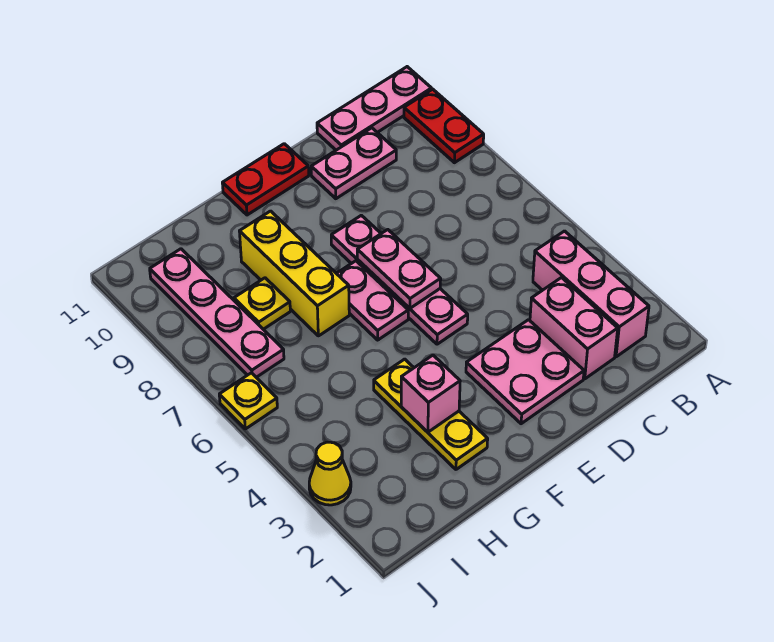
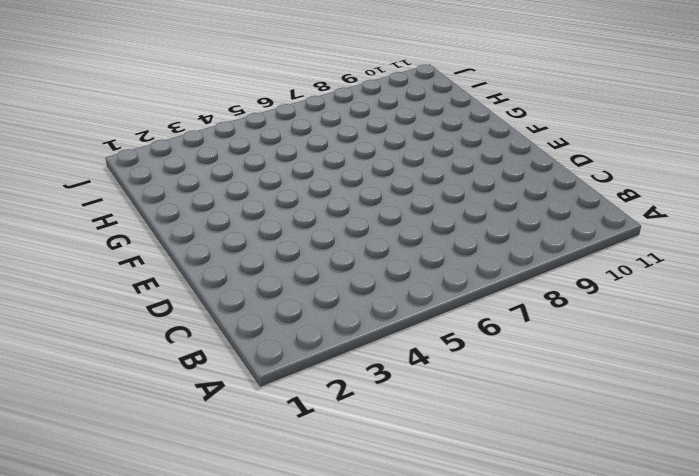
none -> red plate A9:A10 level 1
none -> pink plate A11:C11 level 1
none -> pink brick B2:B4 level 1

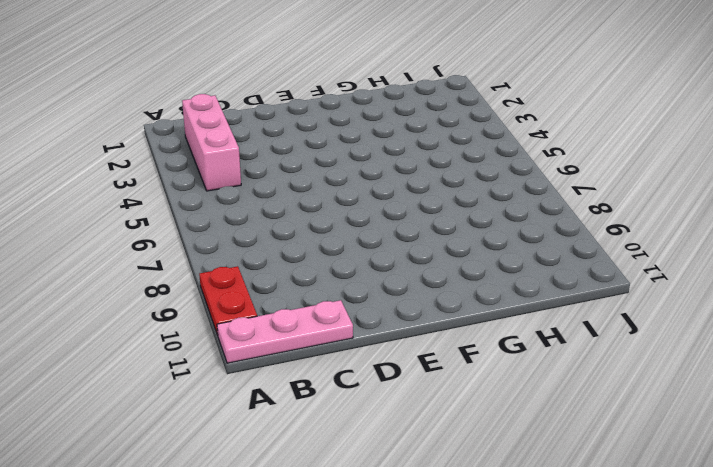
none -> pink brick C2:C3 level 1
none -> pink plate C10:D10 level 1
none -> pink plate D2:E3 level 1

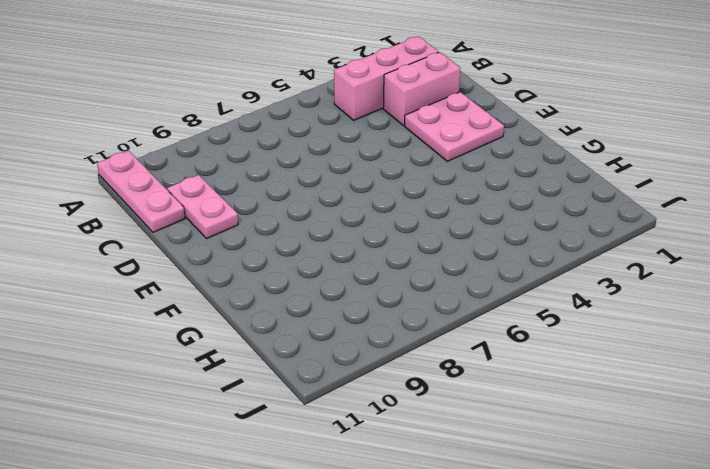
none -> red plate A9:A10 level 1
none -> pink plate E5:E8 level 1
none -> red plate E11:F11 level 1

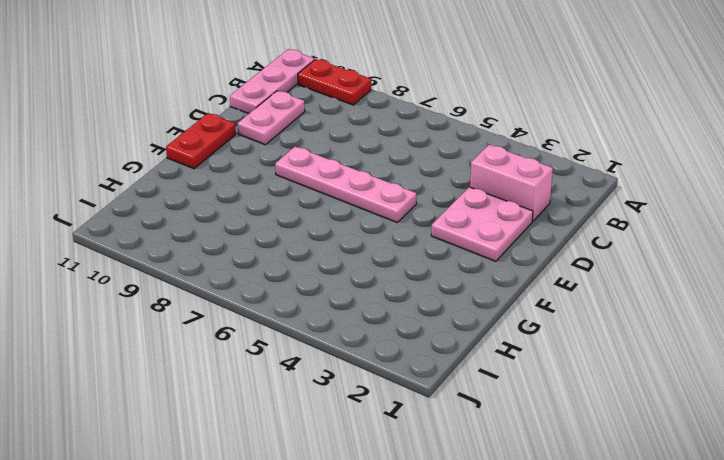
none -> pink brick B2:B4 level 1
none -> pink plate F6:F7 level 1
none -> yellow plate G2:G4 level 1

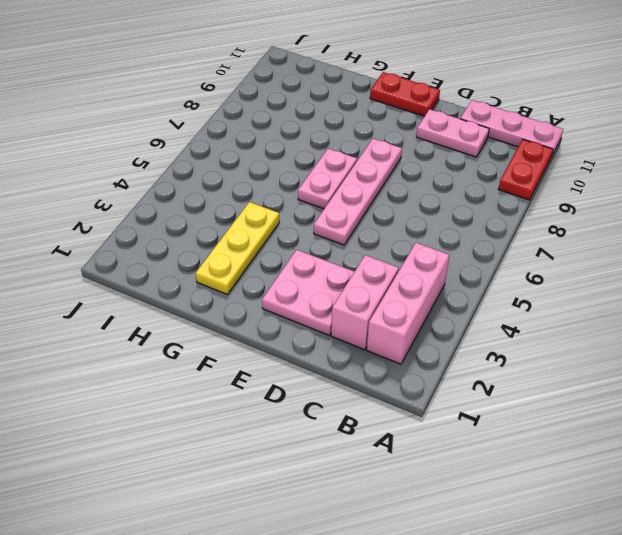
none -> yellow brick G7:G9 level 1
none -> yellow plate H8 level 1
none -> pink plate I7:I10 level 1

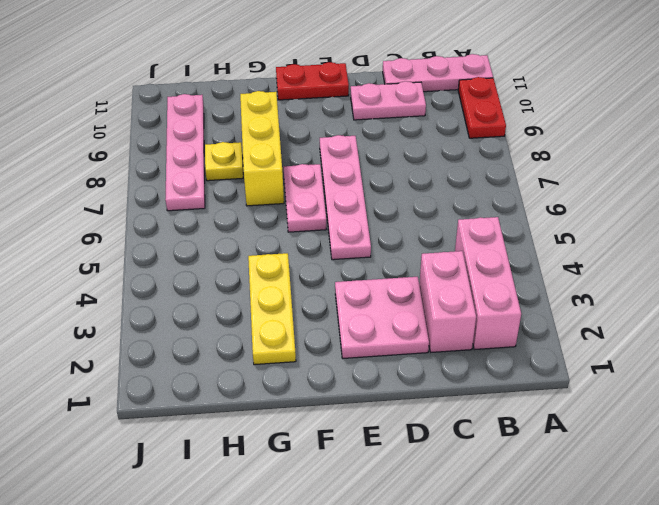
none -> yellow cone J3 level 1
none -> yellow plate J6 level 1
none -> pink plate E6:E7 level 2

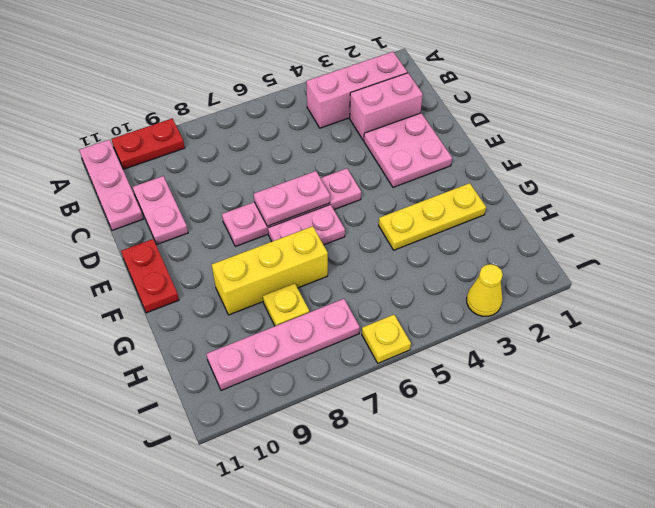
none -> pink brick G3 level 2

